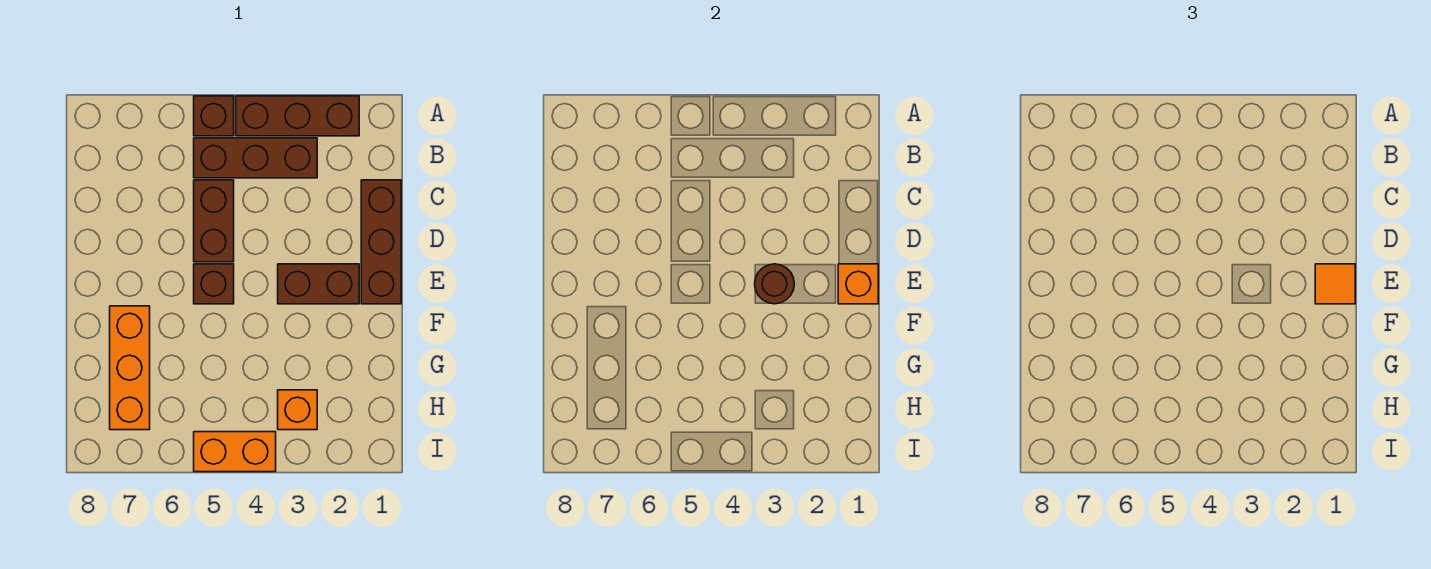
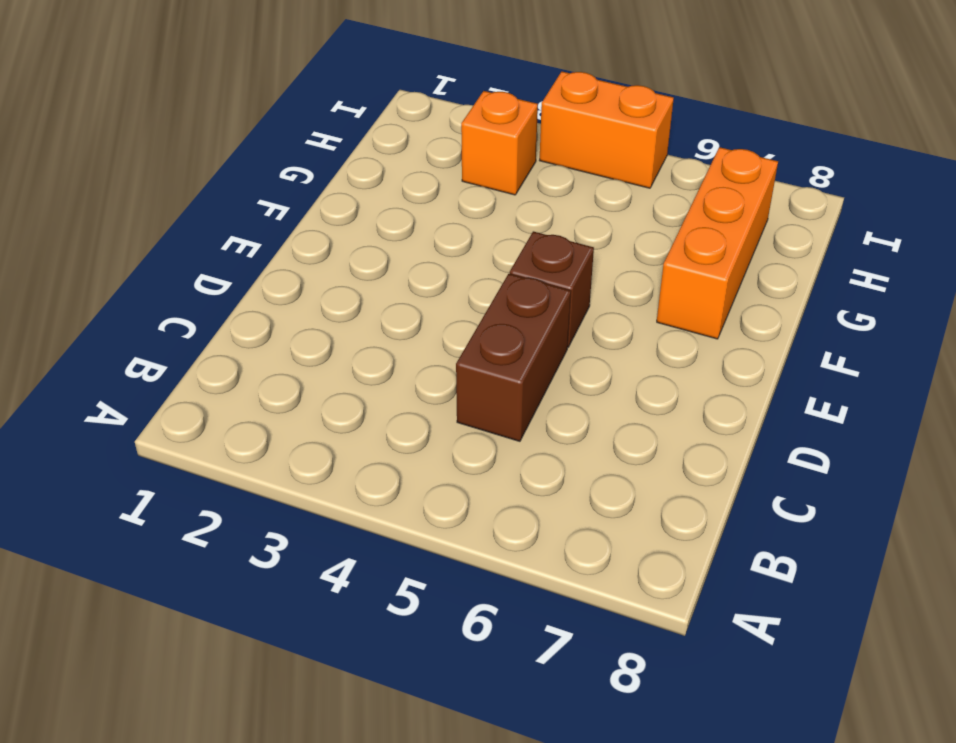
none -> brown brick A2:A4 level 1
none -> brown brick A5 level 1
none -> brown brick B3:B5 level 1

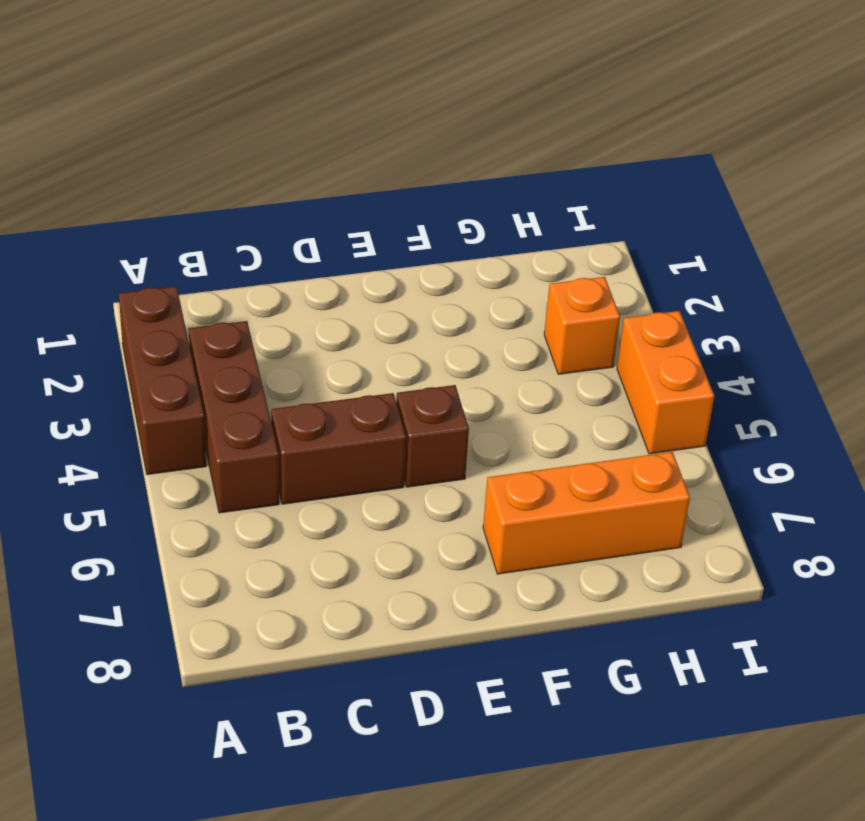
none -> brown brick A5 level 1
none -> brown brick C1:E1 level 1
none -> brown brick E2:E3 level 1

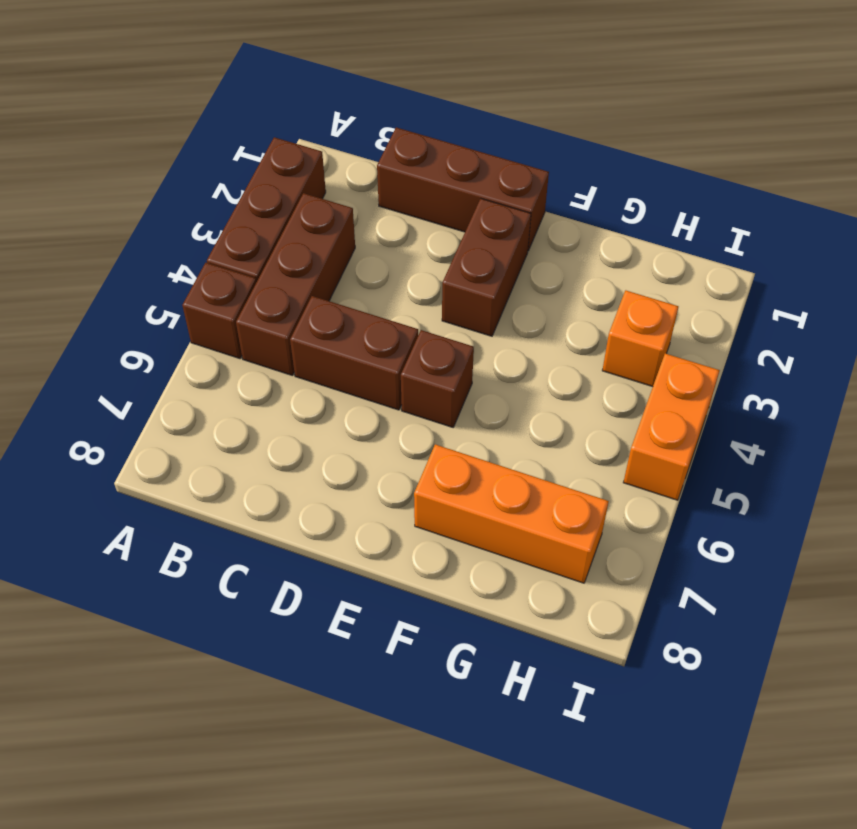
none -> orange brick E1 level 2
none -> brown round brick E3 level 2
none -> orange tile E1 level 3

